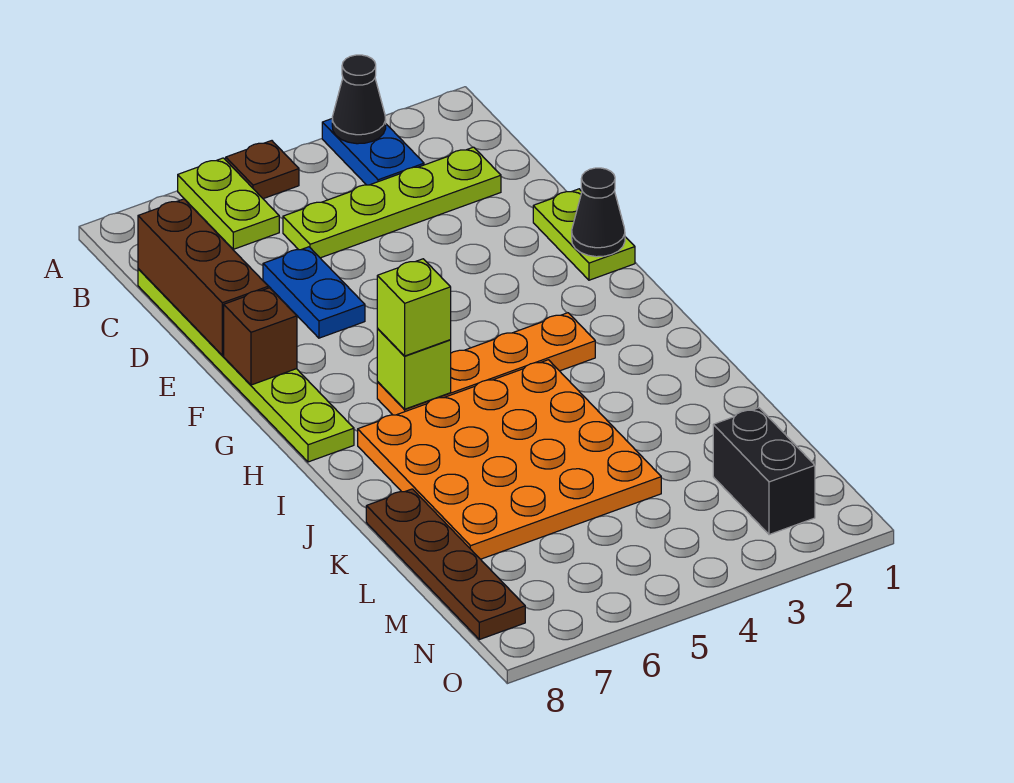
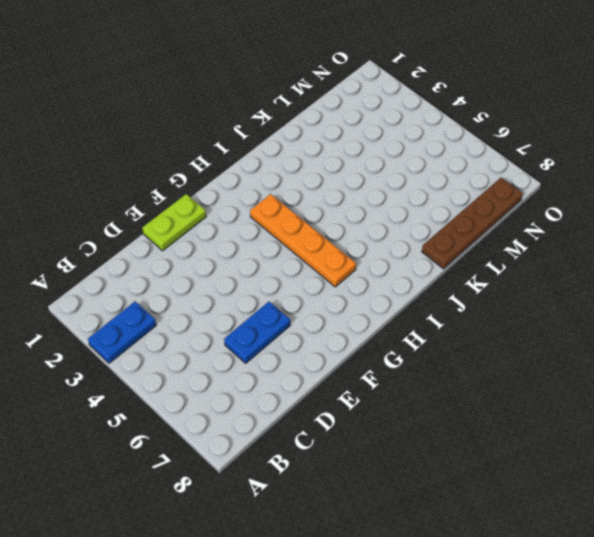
none -> brown plate A5 level 1
none -> lime plate A6:B6 level 1
none -> lime plate C2:C5 level 1

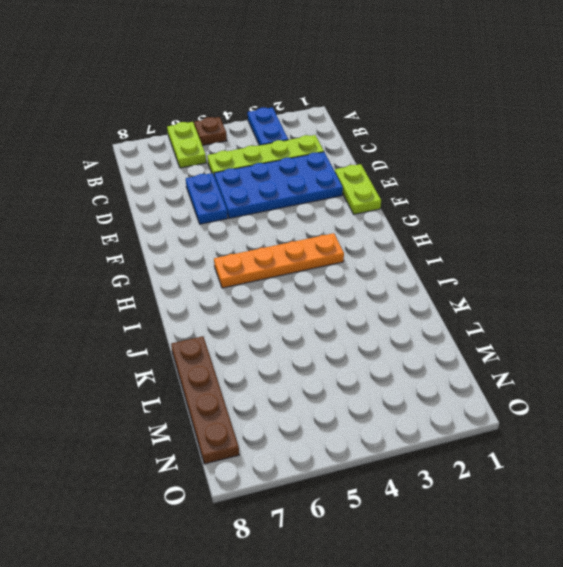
blue plate D2:E5 level 1 -> none
none -> lime plate C8:H8 level 1
none -> orange plate I4:L7 level 1
none -> black brick M2:N2 level 1

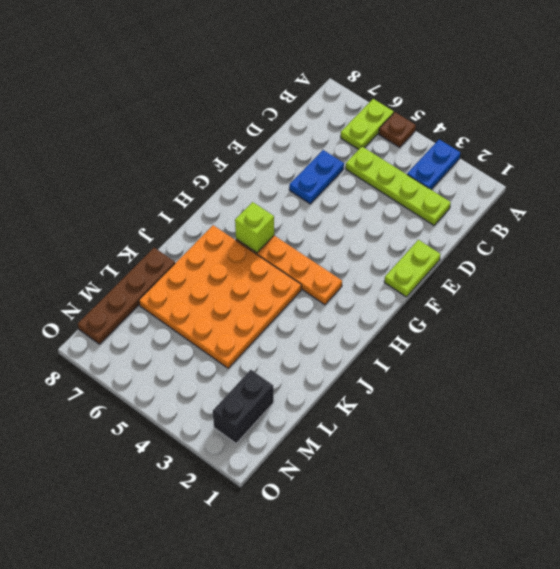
none -> lime plate C8:H8 level 1
none -> black cone A3 level 2
none -> brown brick C8:E8 level 2

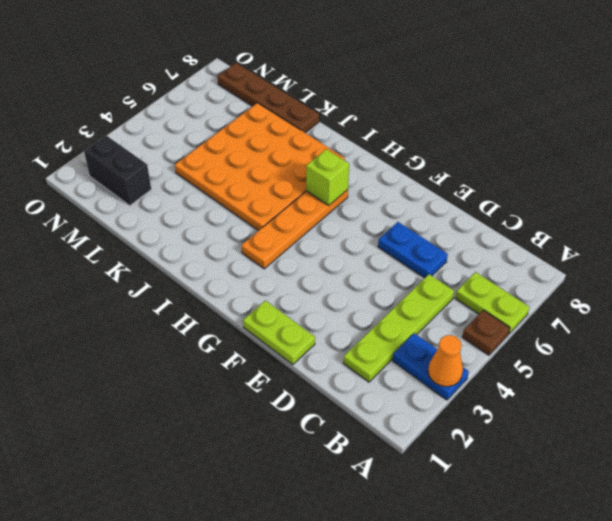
orange cone A3 level 2 -> black cone A3 level 2
none -> lime plate C8:H8 level 1
none -> brown brick C8:E8 level 2
none -> black cone F1 level 2

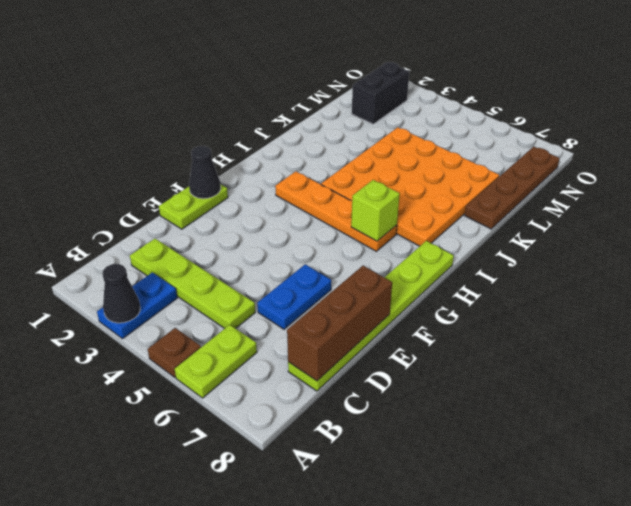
none -> brown brick F8 level 2
none -> lime brick H6 level 3

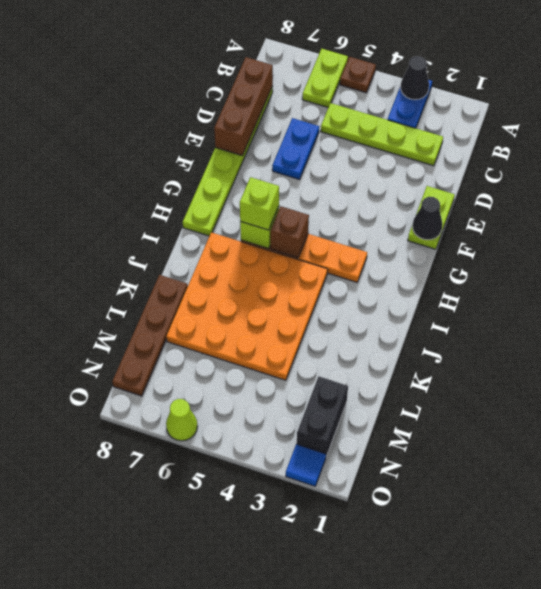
brown brick H5 level 2 -> brown brick F8 level 2
blue tile O2 level 1 -> none
lime cone O6 level 1 -> none

